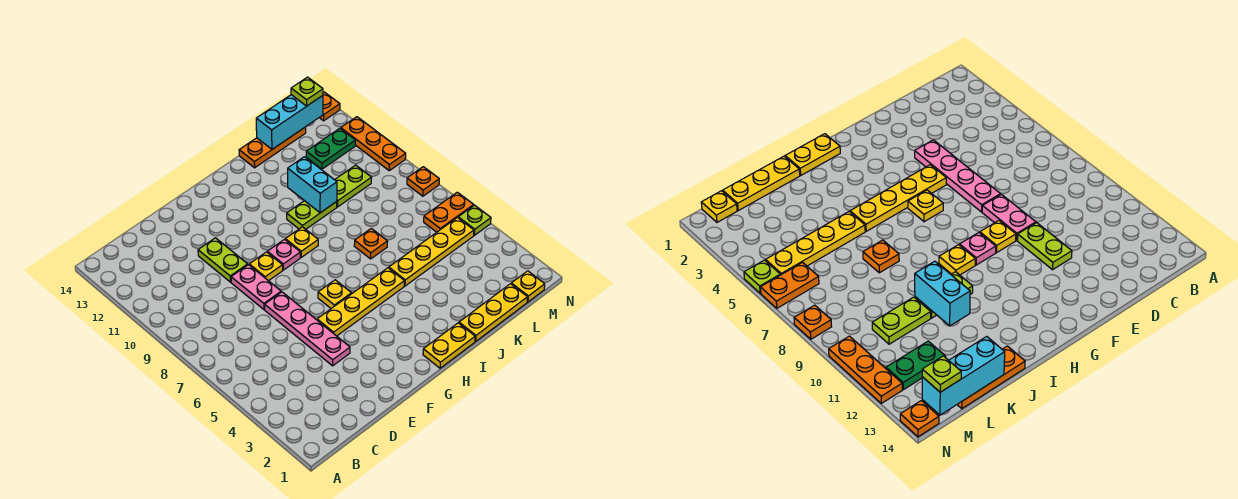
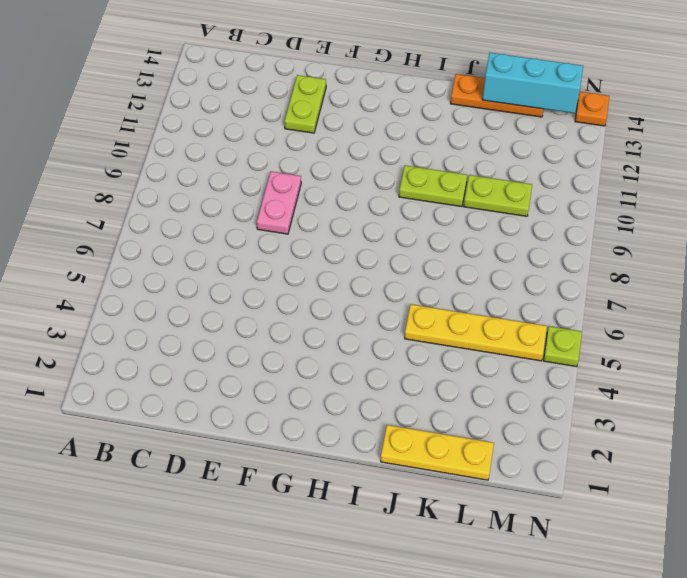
lime plate E12:E13 level 1 -> lime plate E10:E11 level 1
none -> pink plate E4:E7 level 1
none -> yellow plate F5:I5 level 1
none -> yellow plate F9 level 1

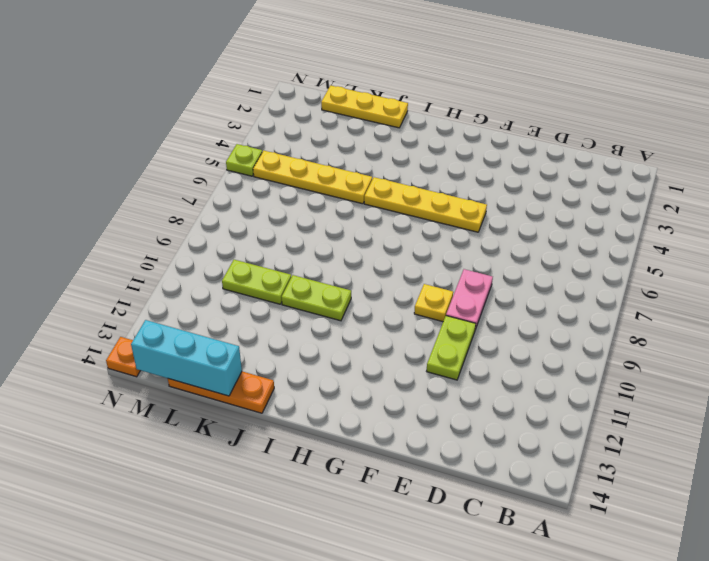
none -> pink plate E4:E7 level 1
none -> yellow plate G6 level 1
none -> pink plate G9 level 1

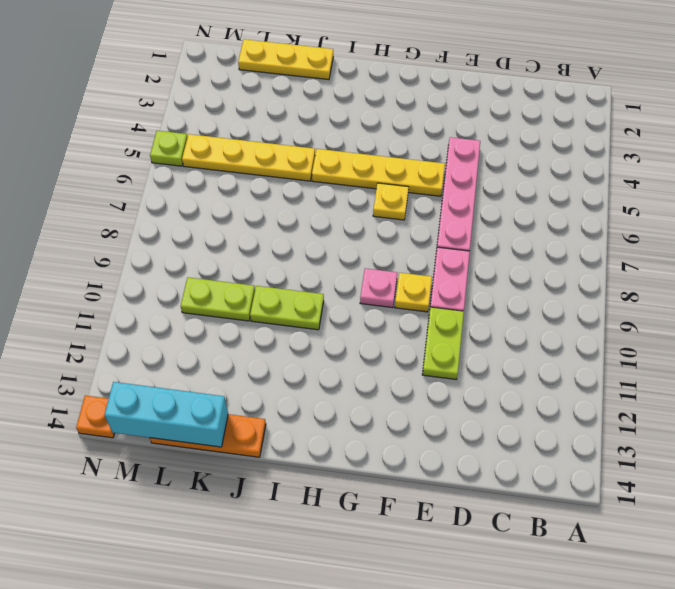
none -> yellow plate H1:I1 level 1
none -> yellow plate H9 level 1
none -> orange plate J7 level 1

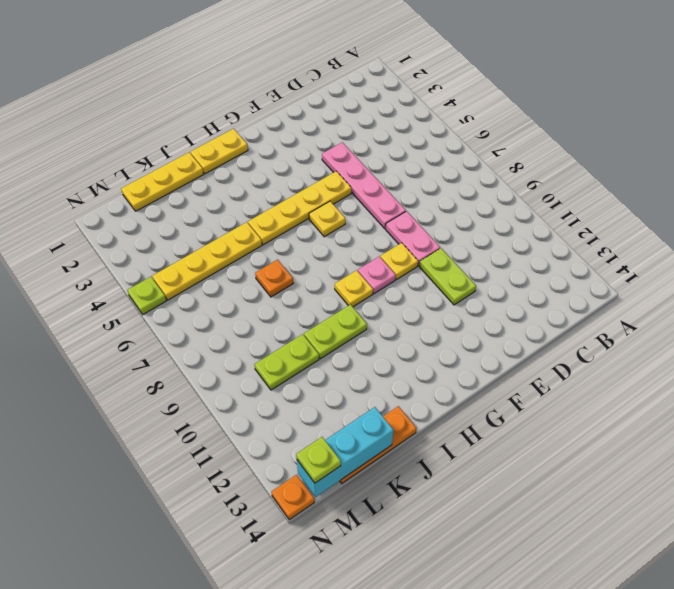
none -> green plate L12:M12 level 1
none -> yellow plate M1 level 1
none -> orange plate M6:N6 level 1

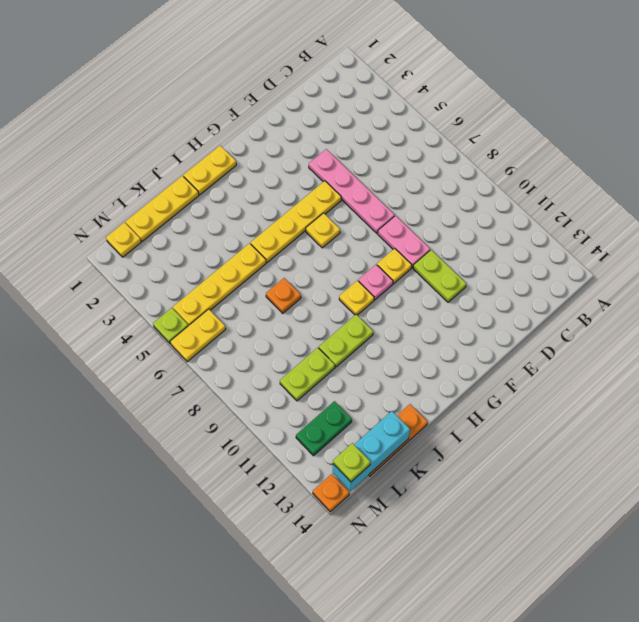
yellow plate M6:N6 level 1 -> orange plate M6:N6 level 1
none -> orange plate N8 level 1
none -> orange plate N10:N12 level 1
none -> cyan brick J10:J11 level 2

